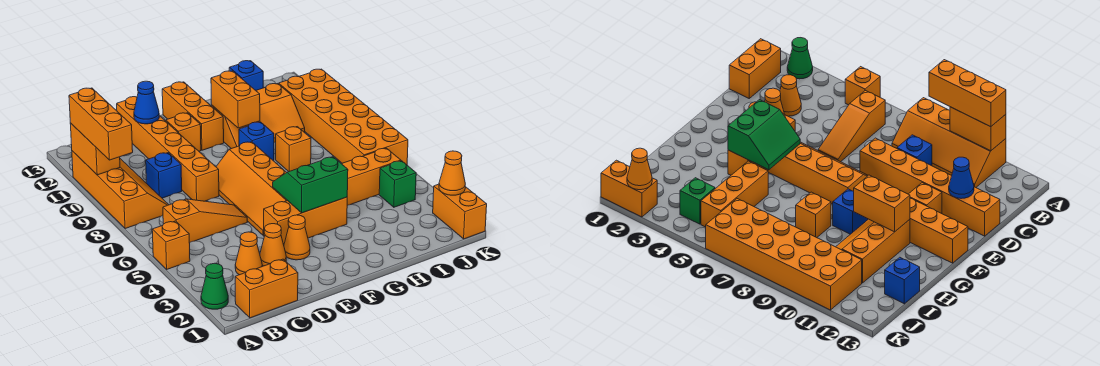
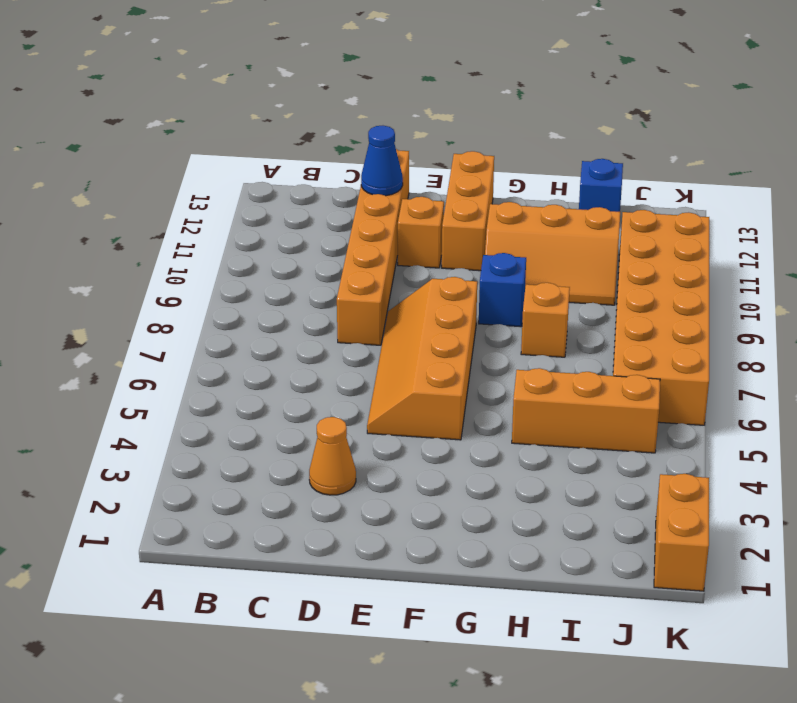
none -> green cone A2 level 1
none -> orange brick A5 level 1
none -> orange slope A8:B11 level 1 top A

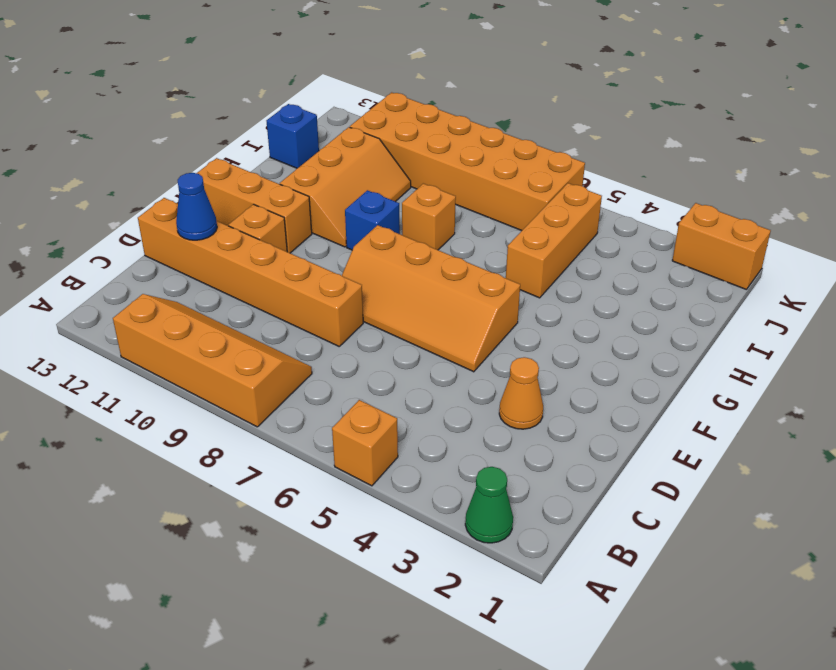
none -> orange brick B1:C1 level 1
none -> orange slope B6:D6 level 1 top B
none -> orange cone C3 level 1

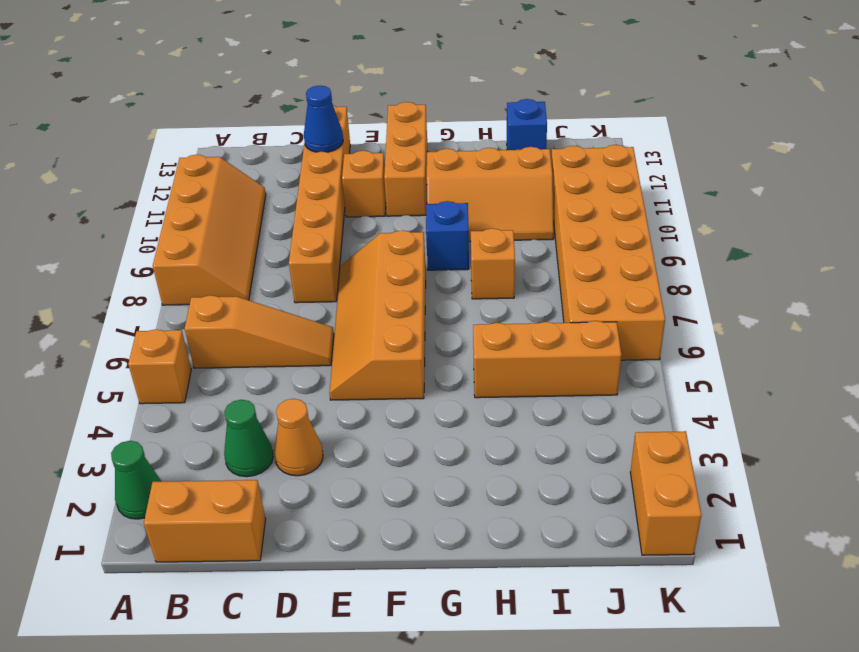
green cone C3 level 1 -> orange cone C3 level 1
none -> blue brick C9 level 1
none -> orange cone E3 level 1
none -> orange brick E4:G4 level 1

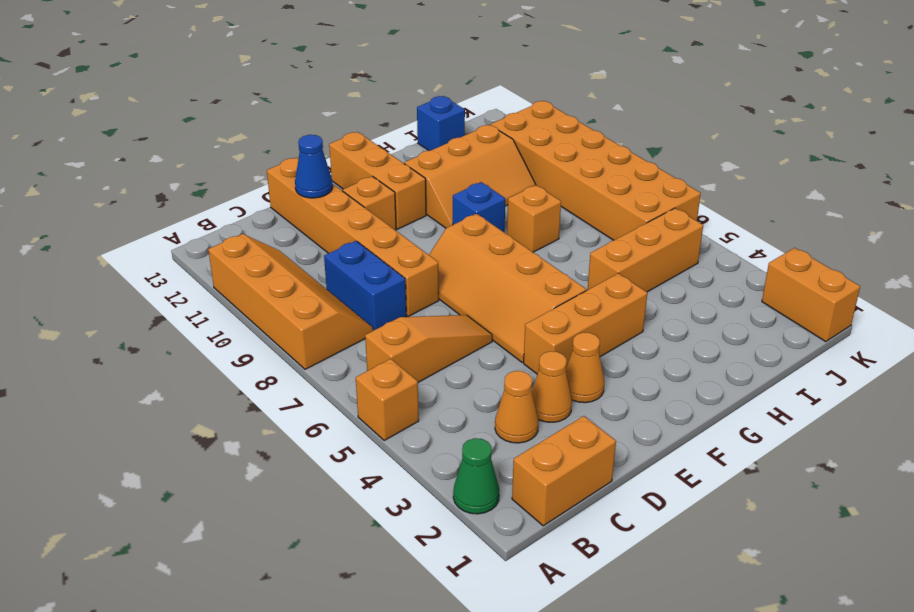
blue brick C8:C9 level 1 -> blue brick C9 level 1
none -> green brick J4 level 1
none -> orange brick A10:A11 level 2
none -> green slope F4:G5 level 2 top 4

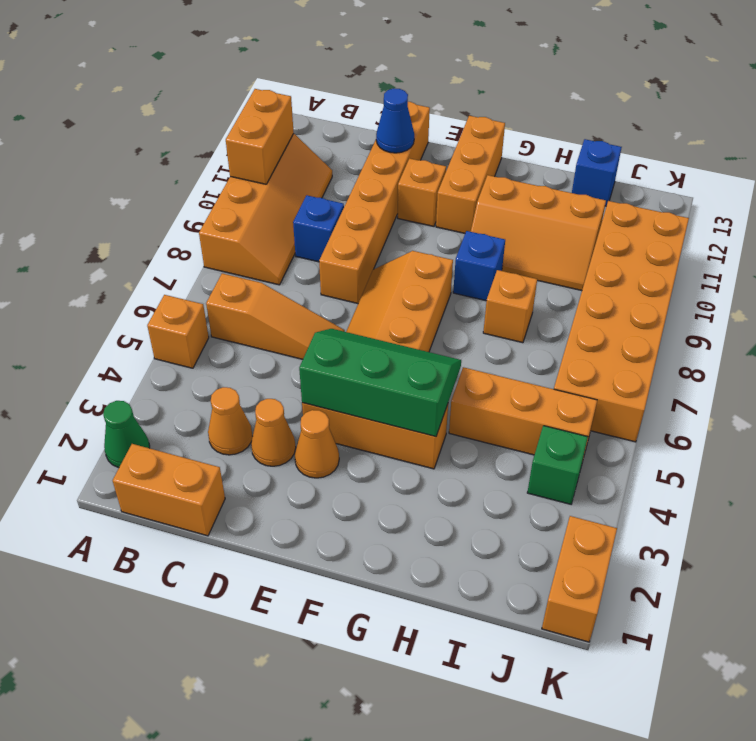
green slope E4:G5 level 2 top 4 -> green slope F4:G5 level 2 top 4
none -> orange brick G10:G11 level 2
none -> orange cone K2 level 2
none -> orange brick A9:A11 level 3

